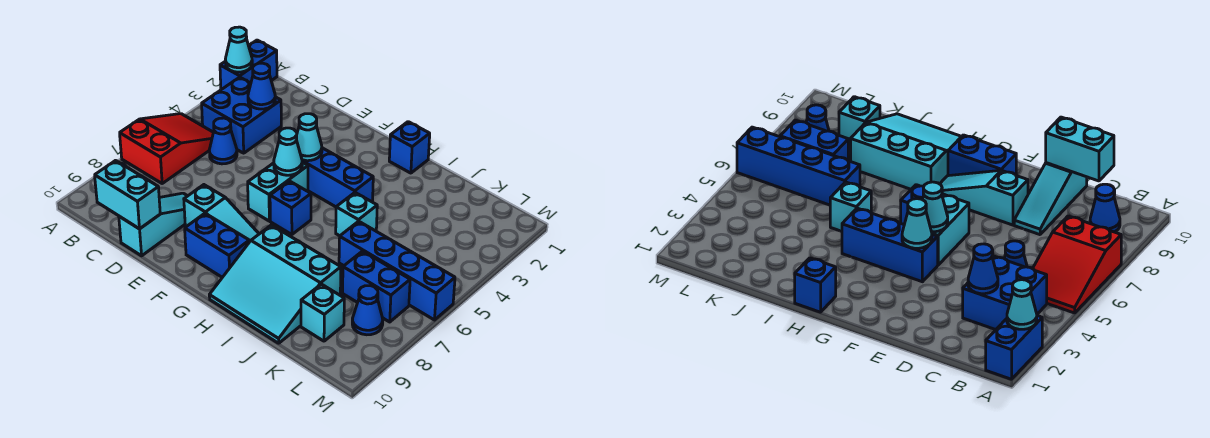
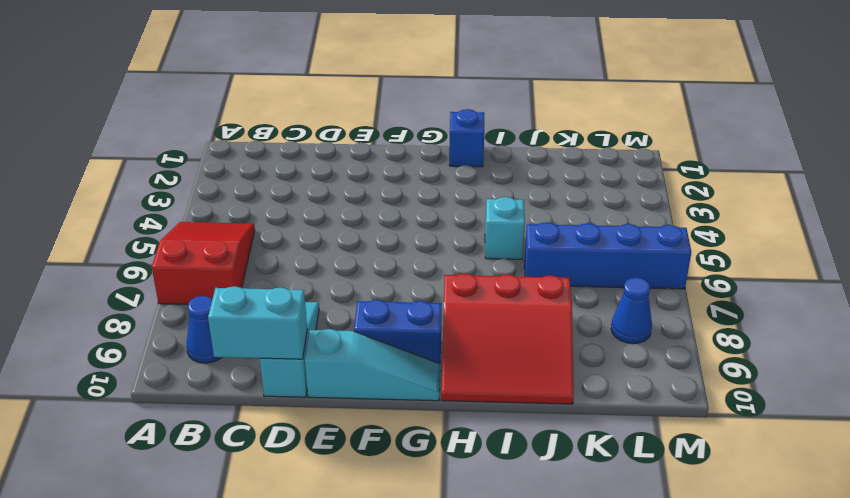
cyan slope E10:G10 level 1 top E -> cyan slope E8:G8 level 1 top E
red slope H8:J10 level 1 top 8 -> cyan slope H8:J10 level 1 top 8
none -> blue brick A1:A2 level 1
none -> blue brick B3:C4 level 1
none -> blue cone C5 level 1

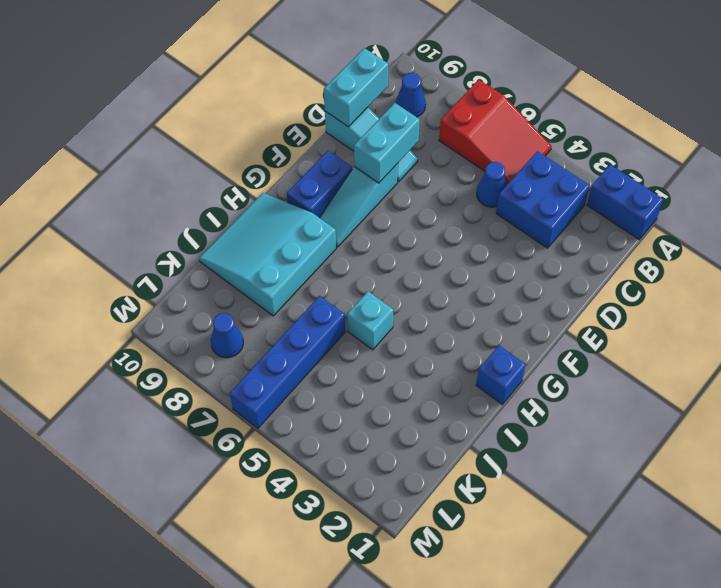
cyan brick D8:E8 level 2 -> cyan brick F5:F6 level 1
none -> blue brick F4:H4 level 1
none -> blue brick G6 level 1
none -> blue brick K7:L7 level 1

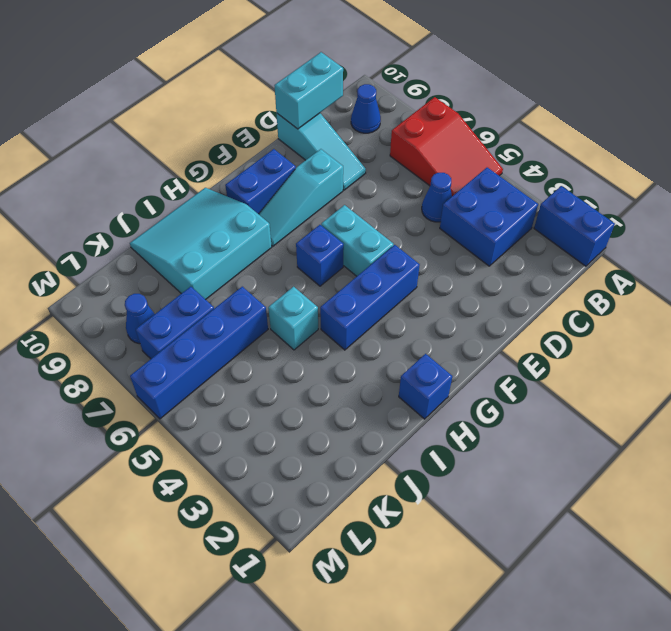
none -> cyan brick K9 level 1
none -> cyan cone A2 level 2
none -> blue cone C3 level 2

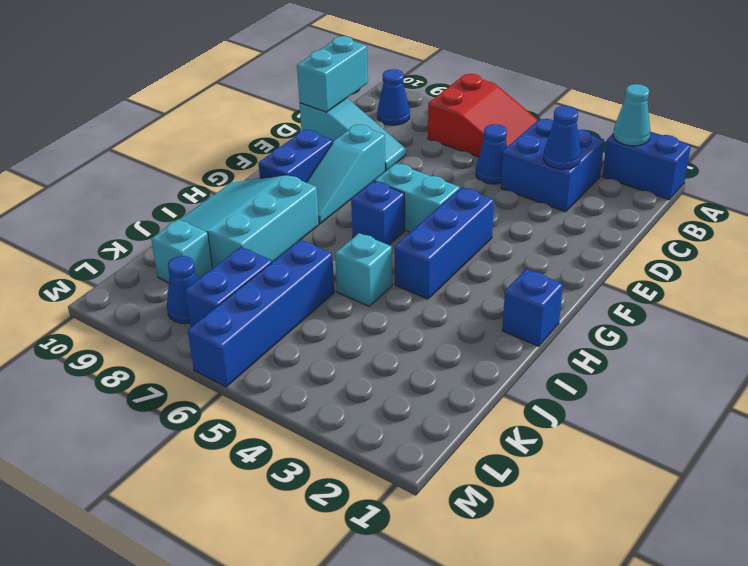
none -> cyan cone F4 level 2
none -> cyan cone F5 level 2

